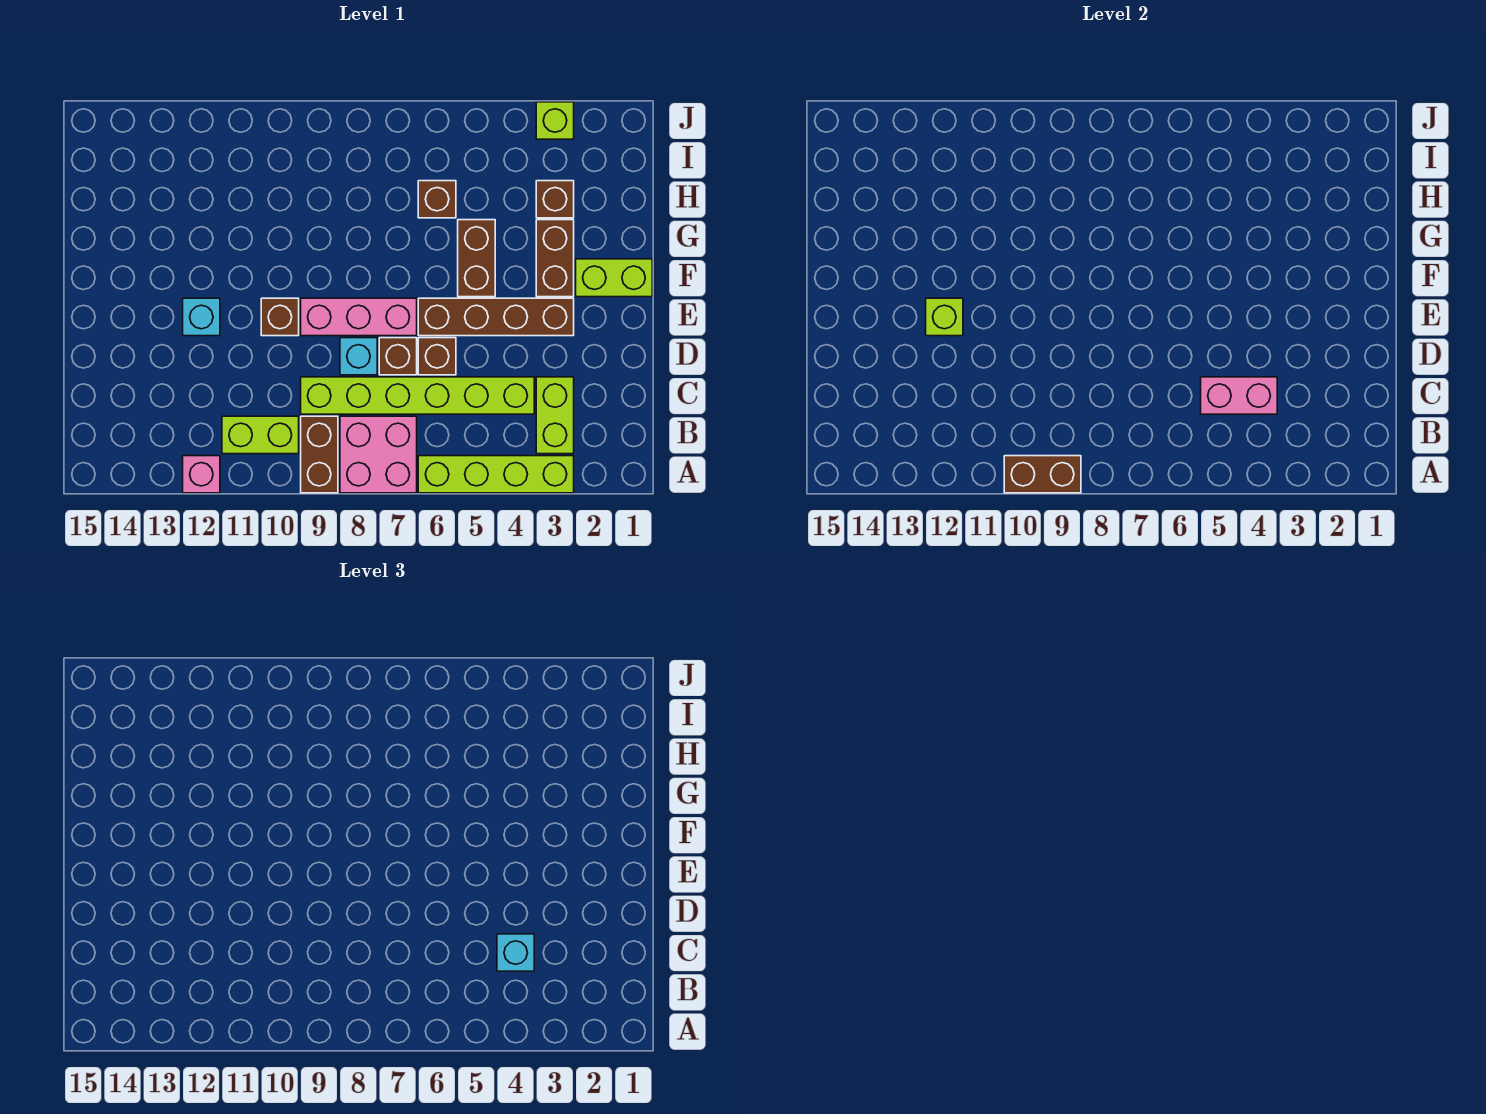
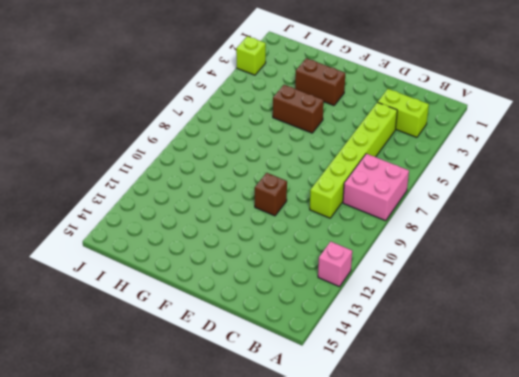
none -> lime brick A3:A6 level 1
none -> brown brick A9:B9 level 1
none -> lime brick B10:B11 level 1

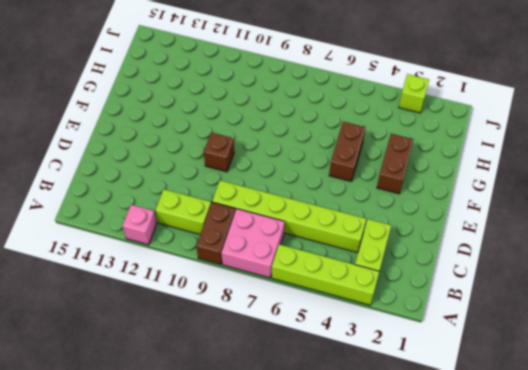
none -> brown brick D6 level 1
none -> brown brick D7 level 1
none -> cyan brick D8 level 1

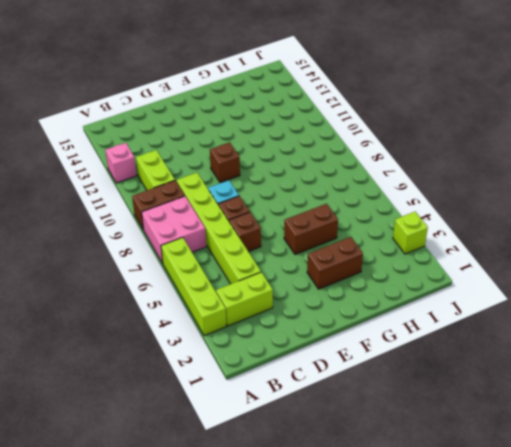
none -> brown brick E3:E6 level 1
none -> pink brick E7:E9 level 1
none -> cyan brick E12 level 1

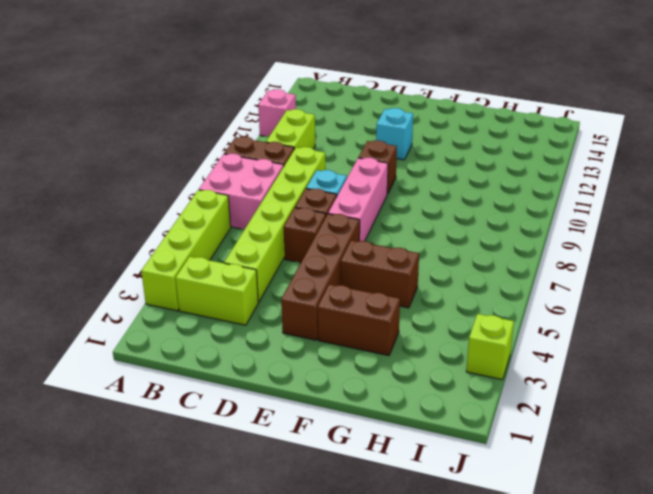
none -> lime brick F1:F2 level 1
none -> brown brick H3 level 1
none -> brown brick H6 level 1

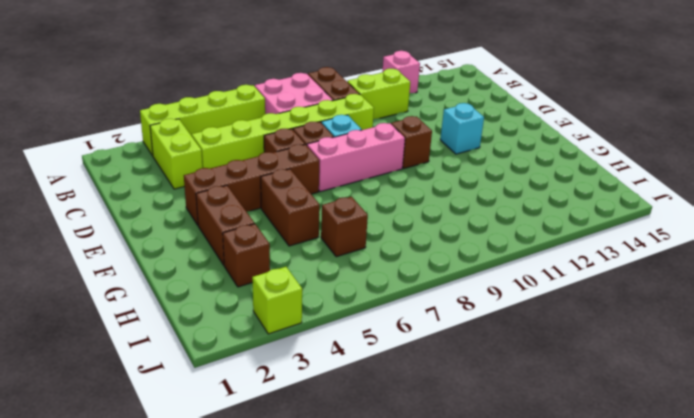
none -> lime brick F1:F2 level 1
none -> brown brick A9:A10 level 2
none -> pink brick C4:C5 level 2

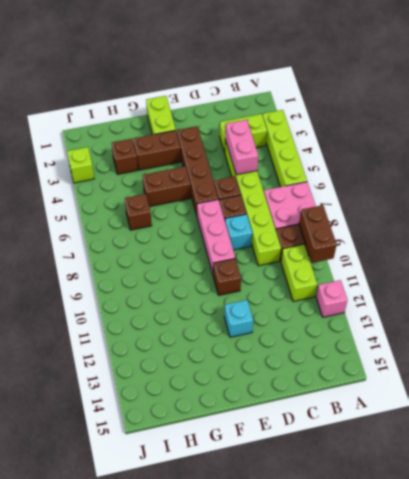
none -> lime brick E12 level 2
none -> cyan brick C4 level 3

